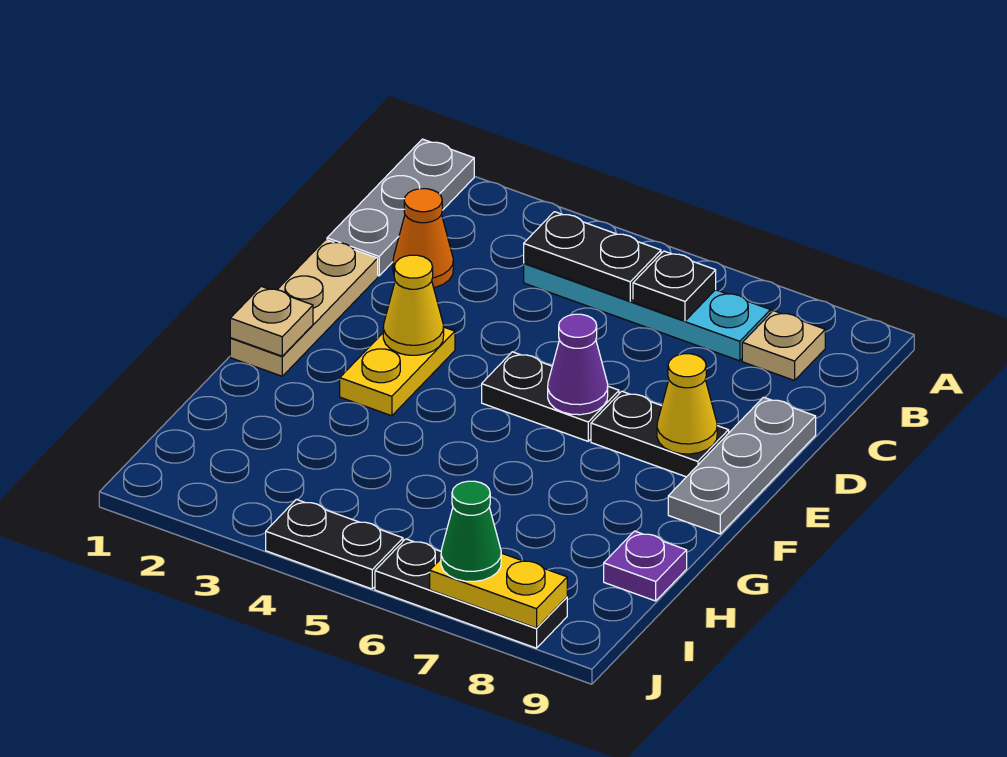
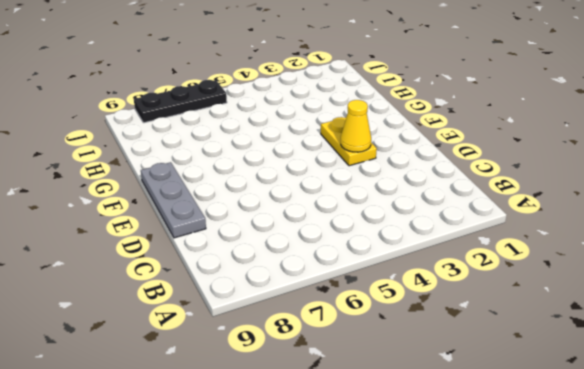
none -> grey plate A1:C1 level 1
none -> cyan plate B4:B7 level 1
none -> tan plate B8 level 1

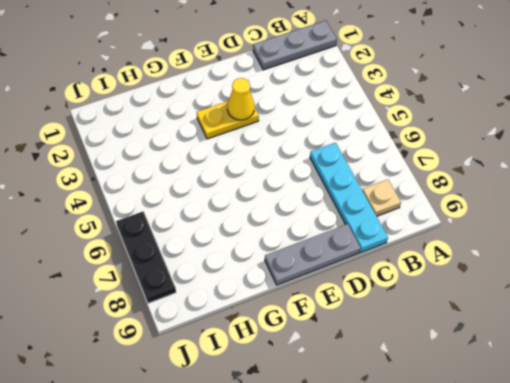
cyan plate C6:C9 level 1 -> cyan plate B4:B7 level 1
none -> orange cone C2 level 1
none -> tan plate D1:F1 level 1
none -> black plate E5:E6 level 1

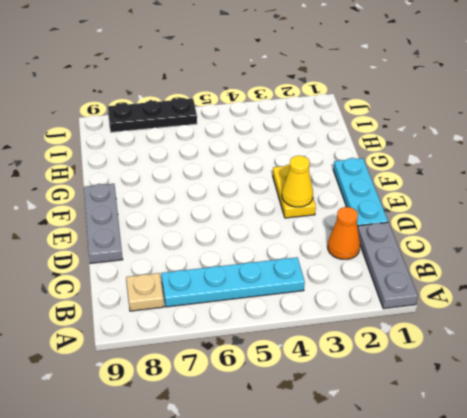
cyan plate D1:F1 level 1 -> tan plate D1:F1 level 1
none -> black plate E5:E6 level 1
none -> black plate E7:E8 level 1
none -> purple plate H9 level 1

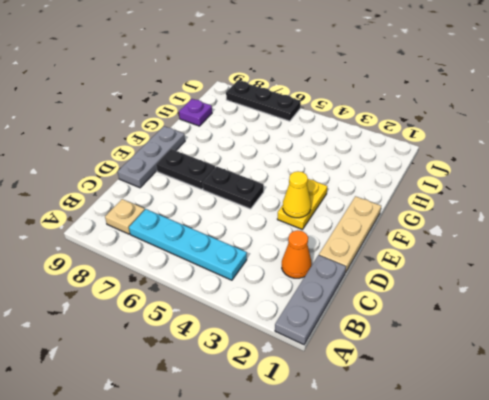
none -> black plate J4:J5 level 1
none -> black plate B4:B5 level 2
none -> black plate B6 level 2

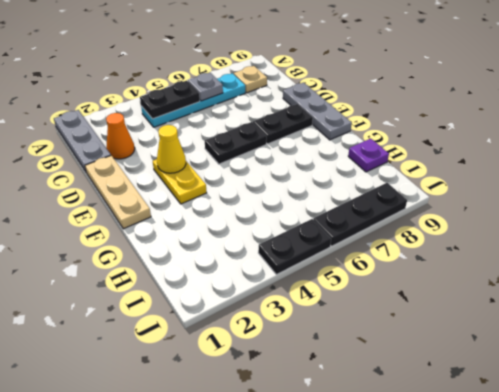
grey plate B6 level 2 -> black plate B6 level 2
none -> purple cone E6 level 2
none -> yellow cone E8 level 2
none -> tan plate F1 level 2

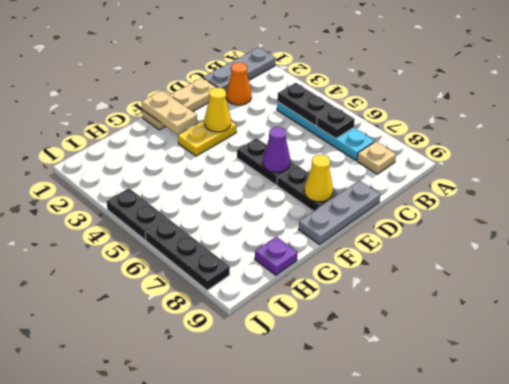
tan plate F1:F2 level 2 -> tan plate F1 level 2
none -> yellow plate J7:J8 level 2
none -> green cone J7 level 3

